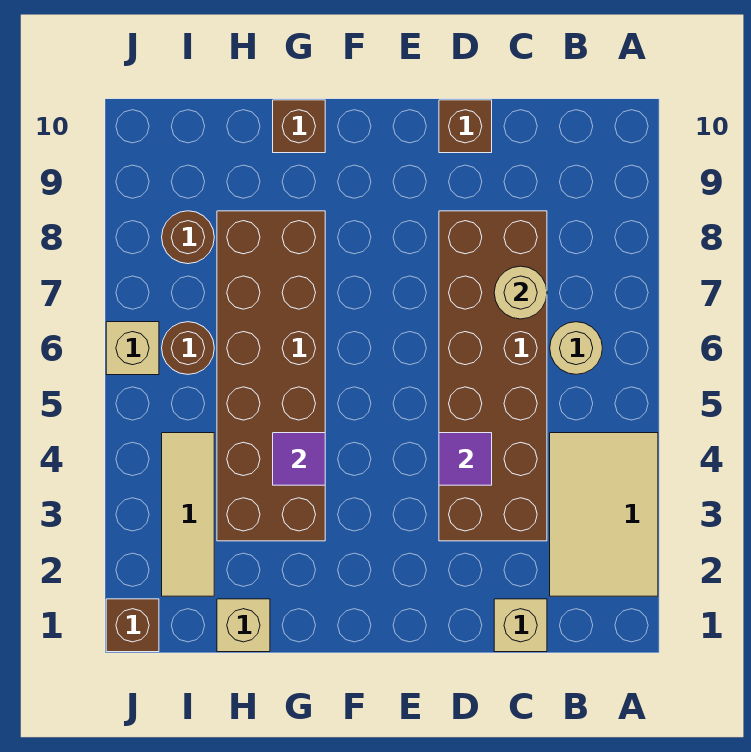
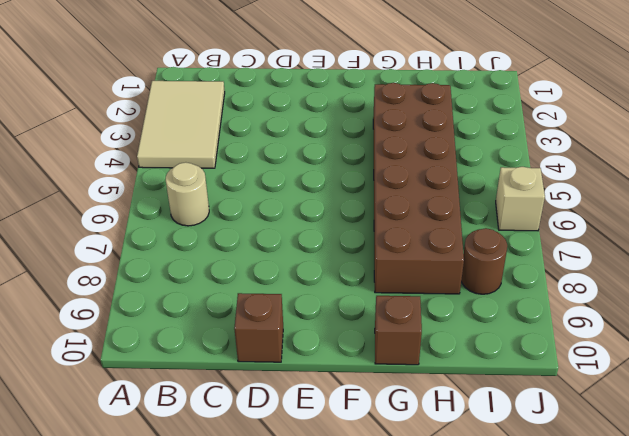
none -> tan brick C1 level 1
none -> brown brick C3:D8 level 1
none -> tan brick H1 level 1

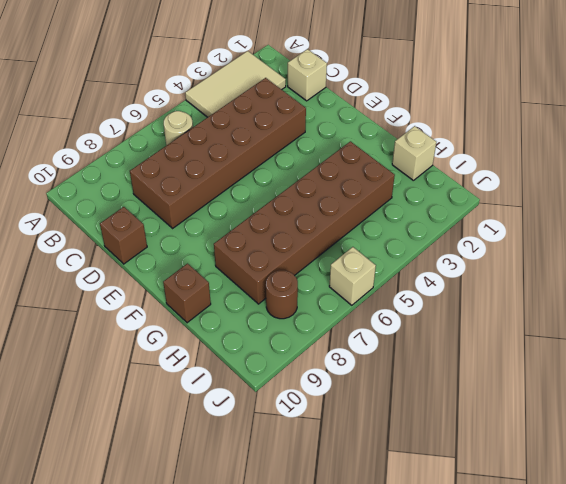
none -> tan tile I2:I4 level 1
none -> brown round brick I6 level 1
none -> brown brick J1 level 1

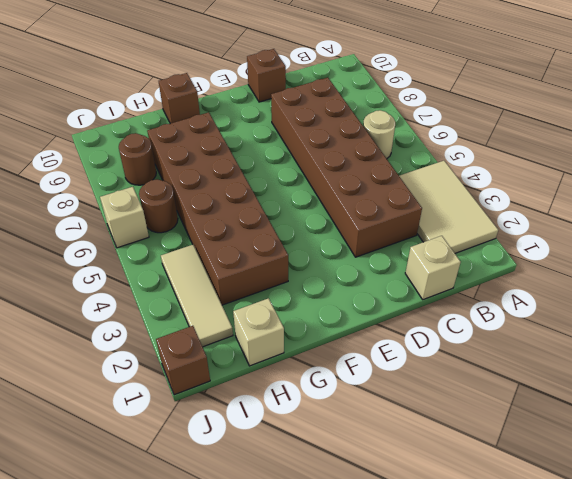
none -> tan round brick C7 level 2
none -> purple tile D4 level 2
none -> purple tile G4 level 2

